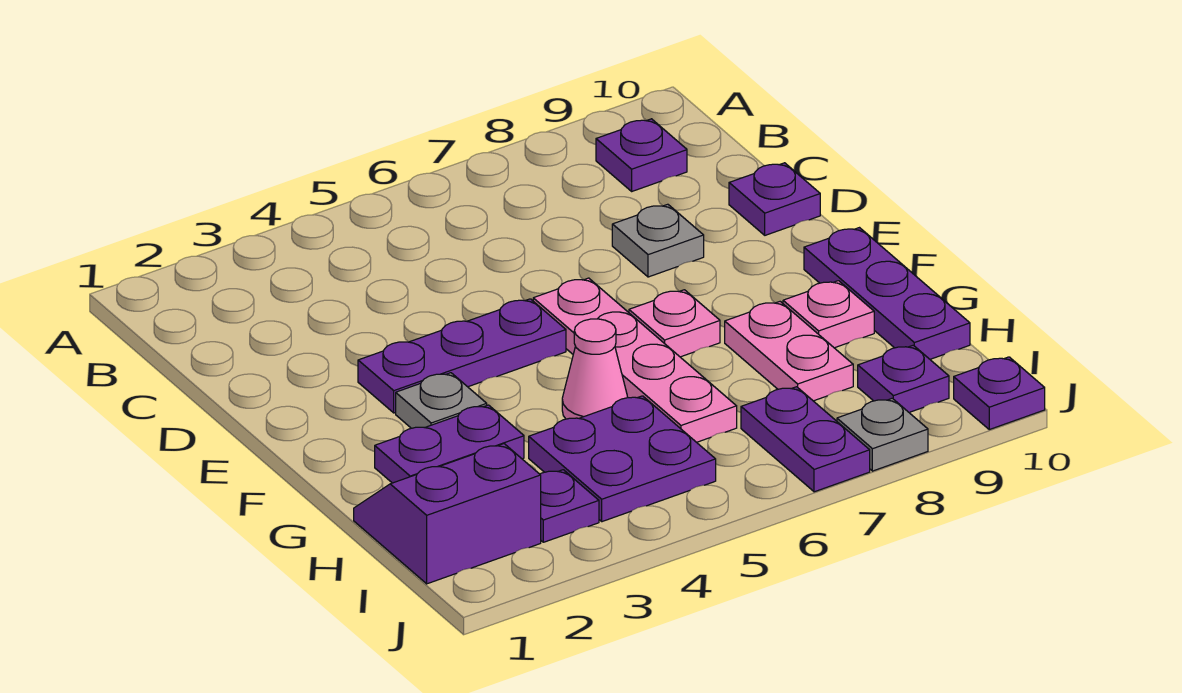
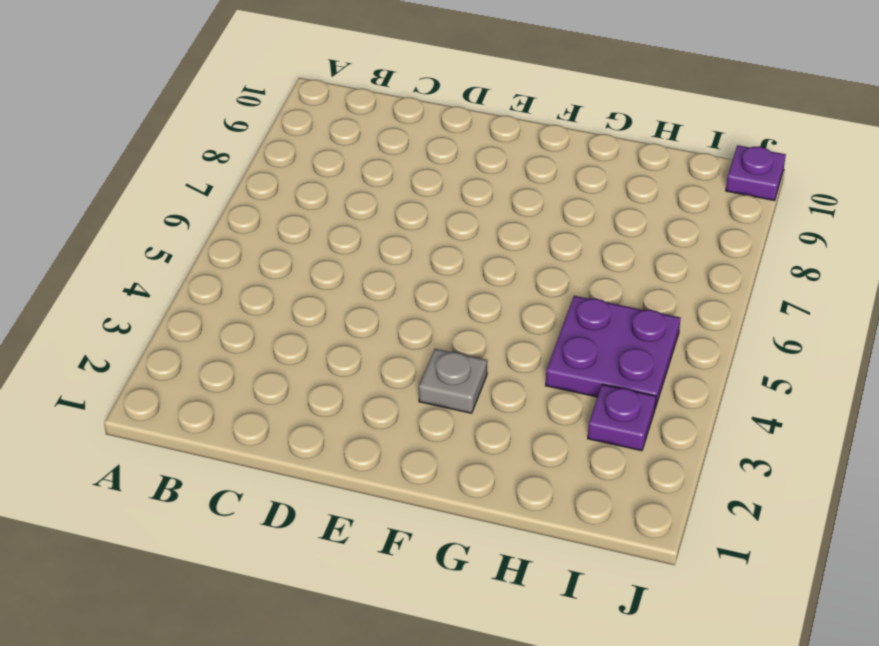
none -> purple plate B9 level 1
none -> grey plate D8 level 1
none -> purple plate D10 level 1

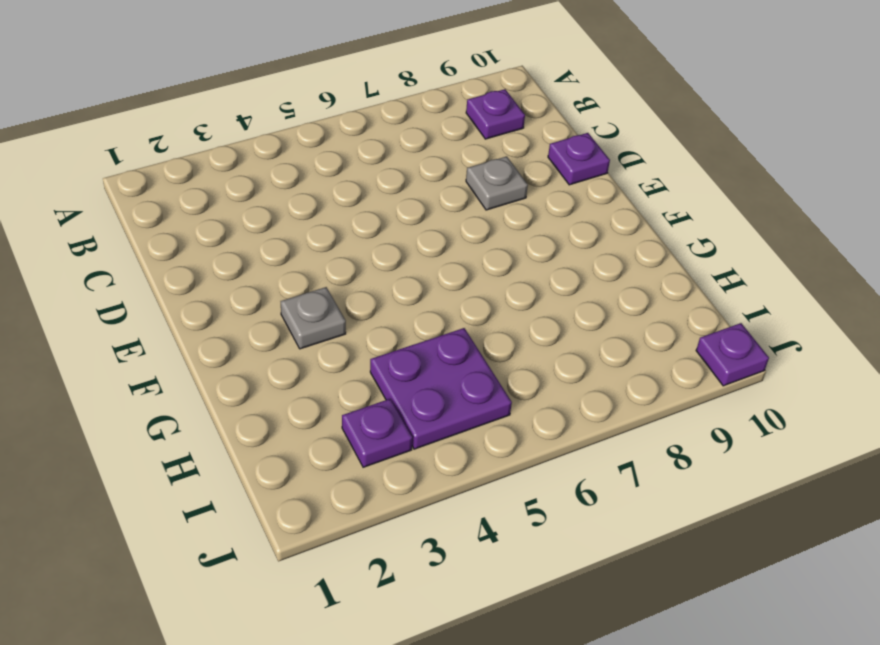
none -> purple plate E3:E5 level 1
none -> pink plate E6:H6 level 1
none -> pink plate F7 level 1

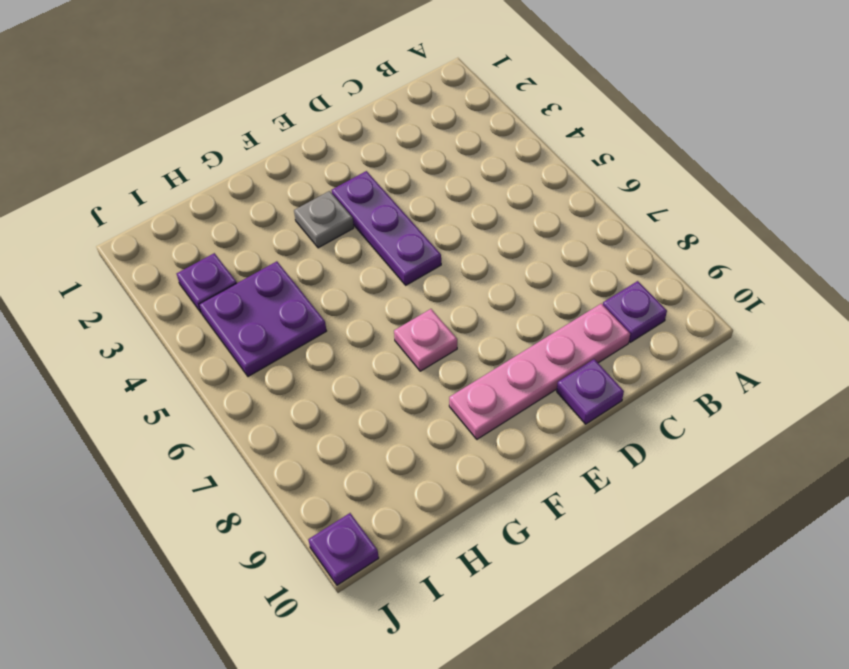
pink plate C9:F9 level 1 -> pink plate E6:H6 level 1
none -> grey plate D8 level 1
none -> purple plate F10:H10 level 1
none -> purple plate G2:G3 level 1

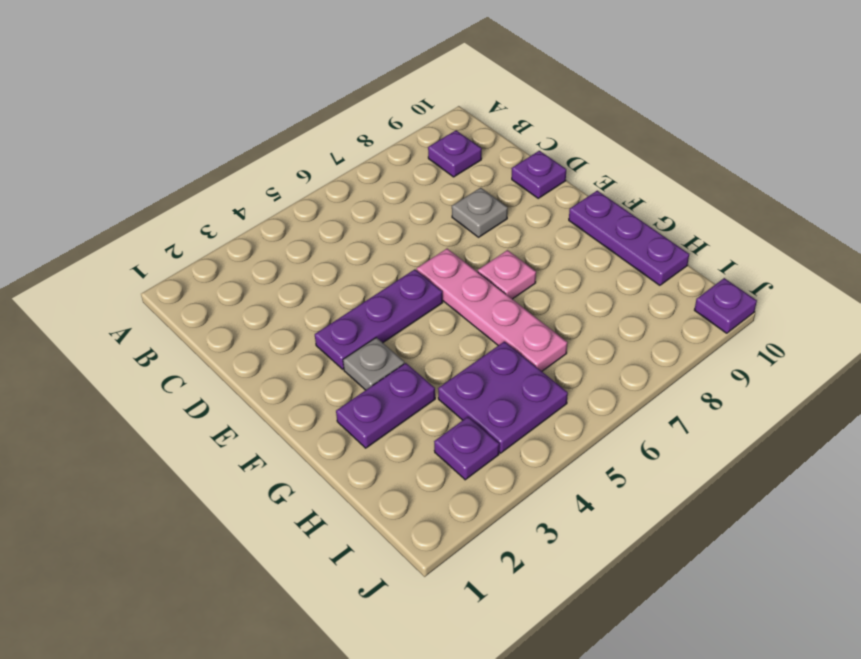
none -> pink cone G5 level 1
none -> pink plate G8:H8 level 1
none -> pink plate G9 level 1

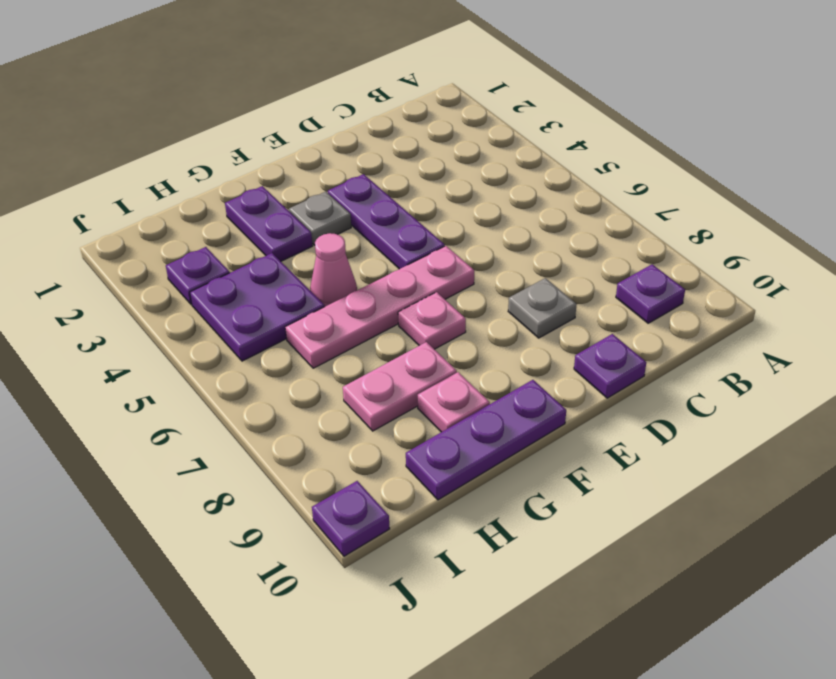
none -> purple slope H1:I2 level 1 top I
none -> purple plate I7:J7 level 1
none -> purple plate I9 level 1

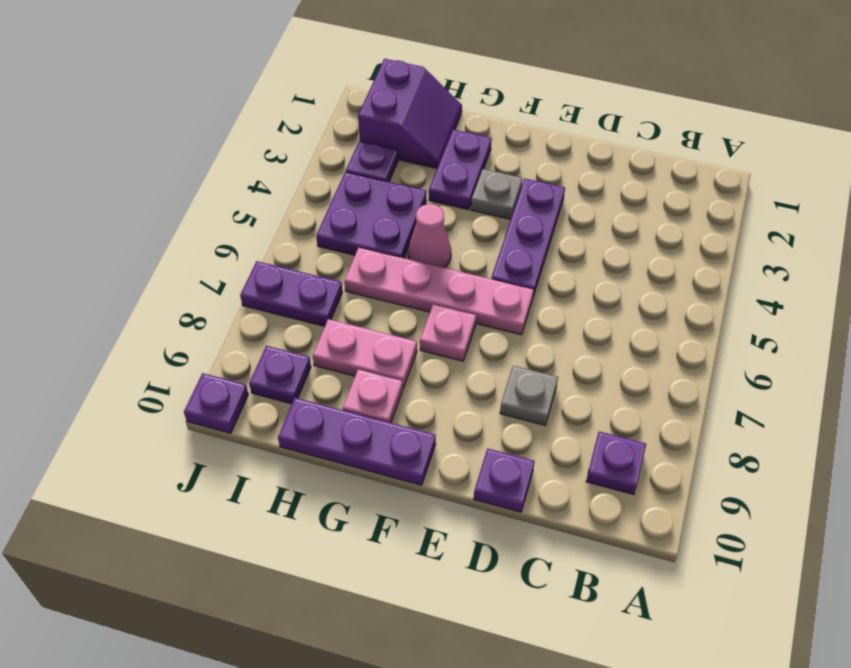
none -> grey plate J8 level 1

